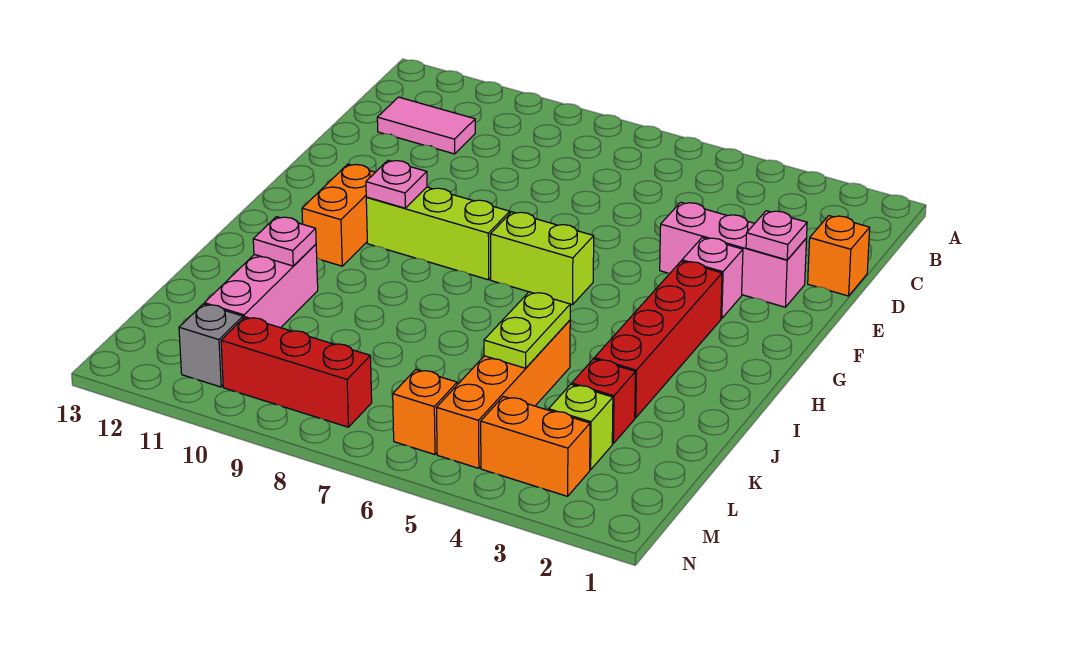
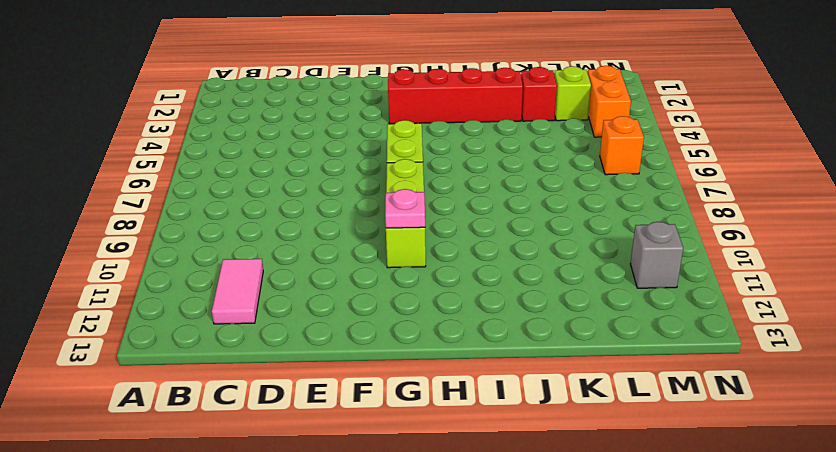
none -> orange brick D1 level 1
none -> pink brick E2:E4 level 1
none -> pink brick F3 level 1

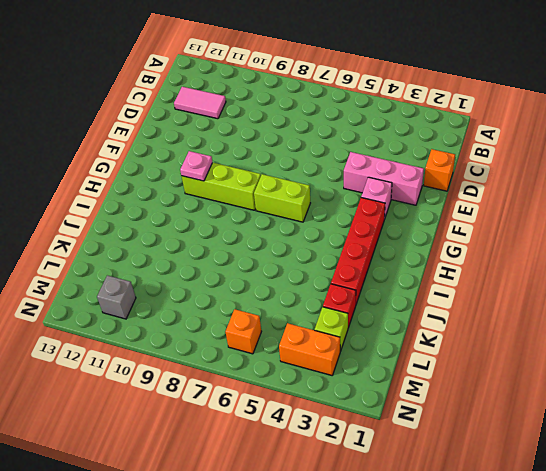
none -> orange brick G11:H11 level 1
none -> orange brick J5:M5 level 1
none -> pink brick J11:L11 level 1

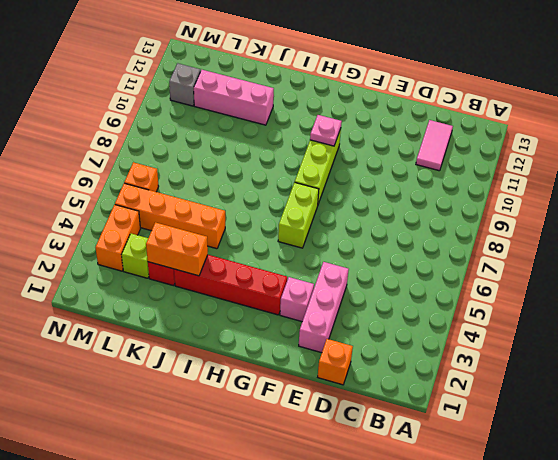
orange brick J3:K3 level 2 -> orange brick G11:H11 level 1
none -> red brick M8:M10 level 1
none -> pink plate E2 level 2
none -> lime plate J5:K5 level 2

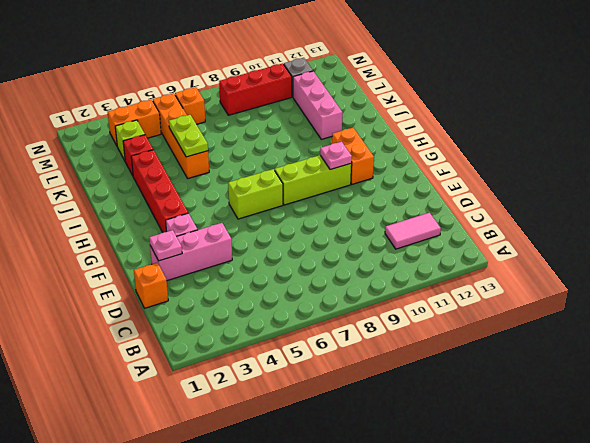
none -> pink plate J11 level 2

